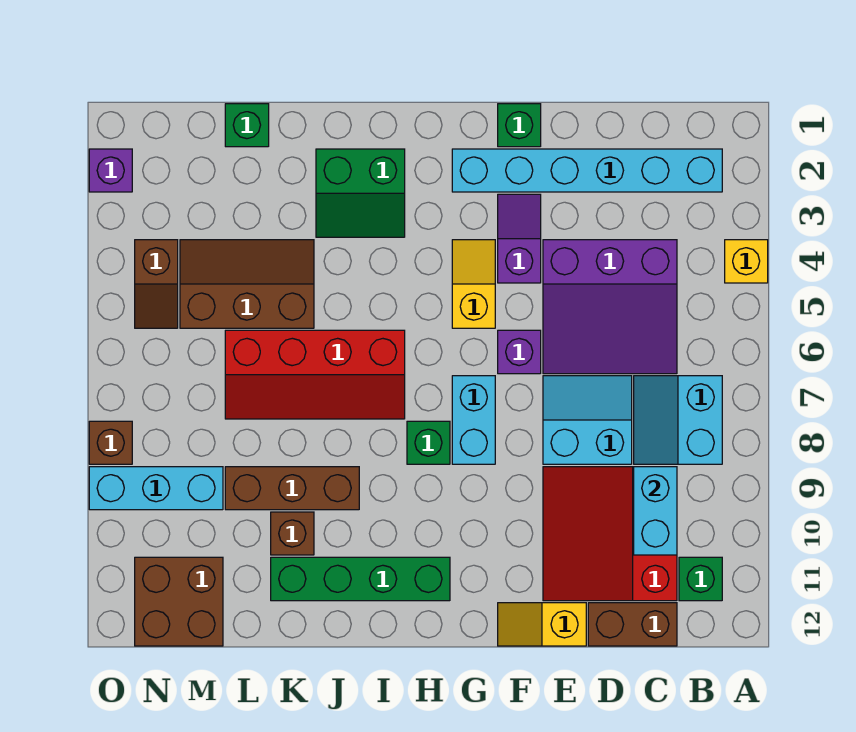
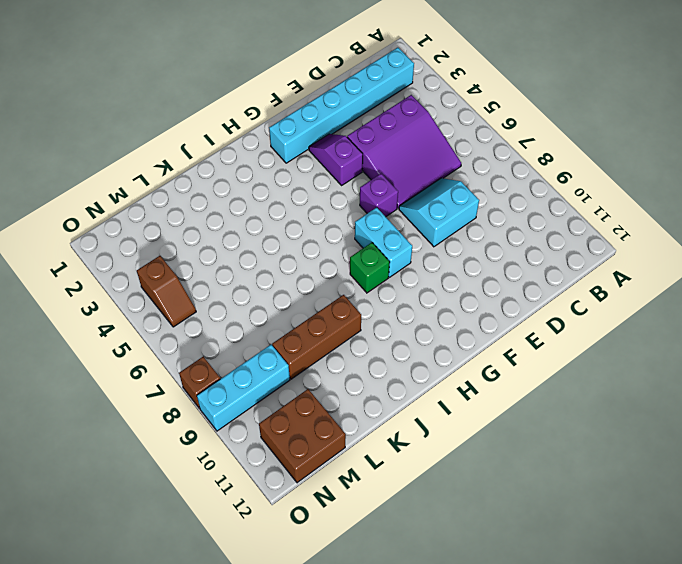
none -> yellow brick A4 level 1
none -> cyan slope B7:C8 level 1 top B
none -> green brick B11 level 1

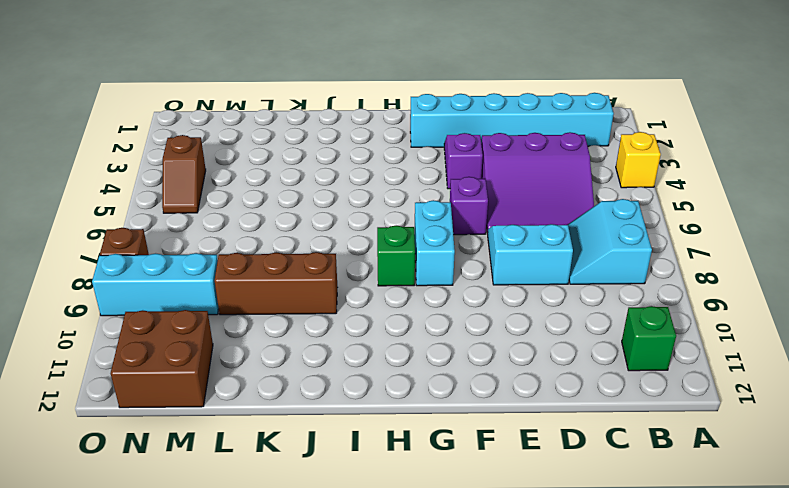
none -> red slope C9:E11 level 1 top C
none -> brown brick C12:D12 level 1
none -> yellow slope E12:F12 level 1 top E

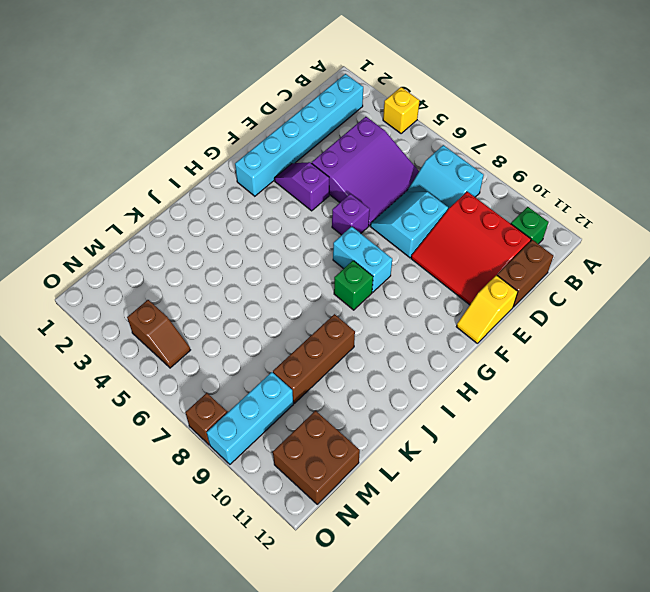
none -> green brick F1 level 1
none -> yellow slope G4:G5 level 1 top 5
none -> green brick H11:K11 level 1

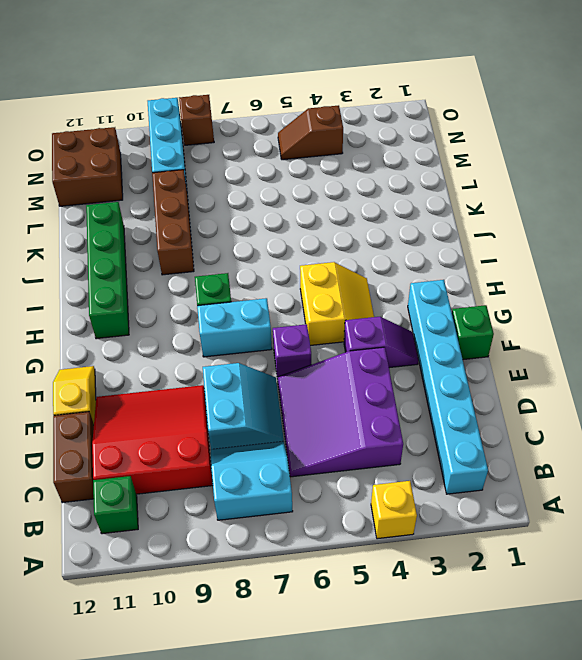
yellow slope G4:H5 level 1 top 5 -> yellow slope G4:G5 level 1 top 5
none -> green slope I2:J3 level 1 top 2
none -> red slope I6:L7 level 1 top 6
none -> brown slope K4:M5 level 1 top 5

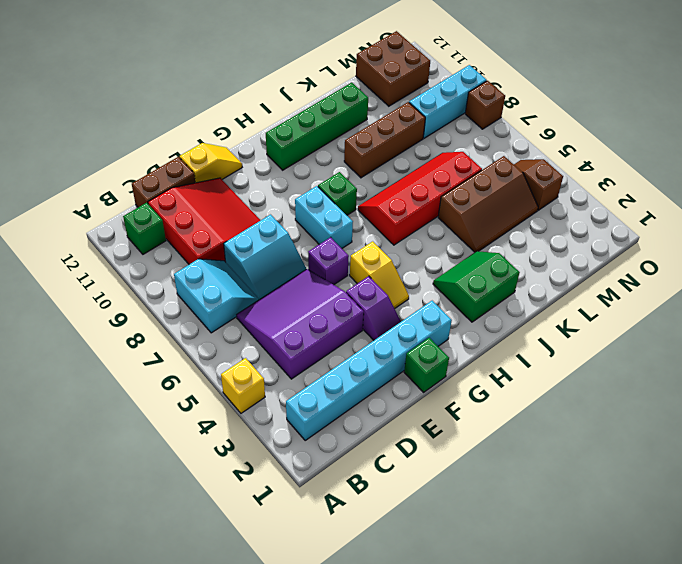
none -> brown brick K10 level 1
none -> green brick L1 level 1
none -> purple brick O2 level 1

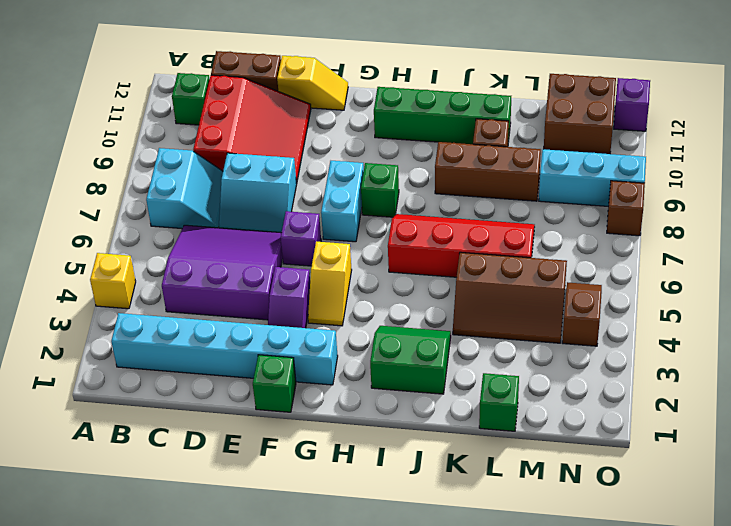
purple brick O12 level 1 -> purple brick O2 level 1
none -> cyan brick C9:C10 level 2

